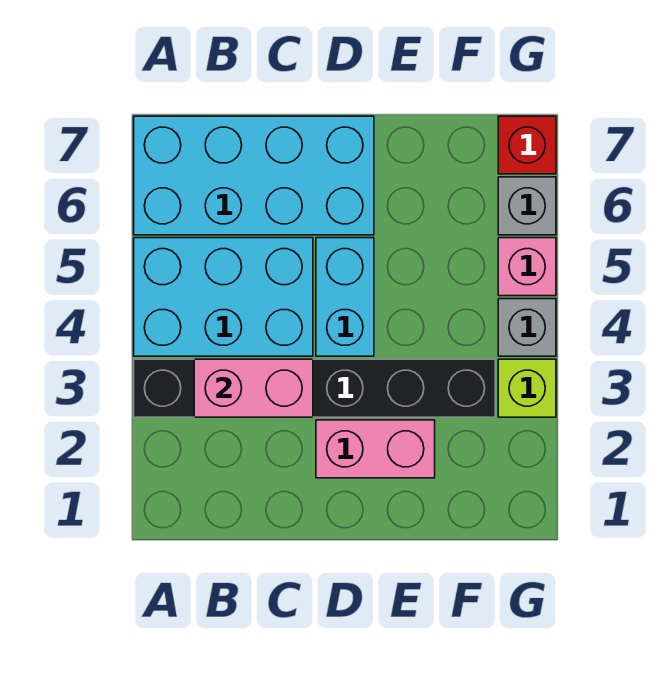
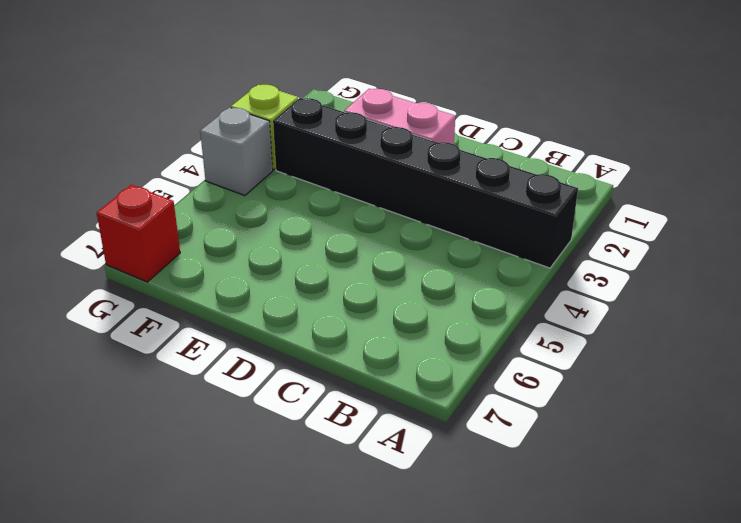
none -> cyan brick A4:C5 level 1
none -> cyan brick A6:D7 level 1

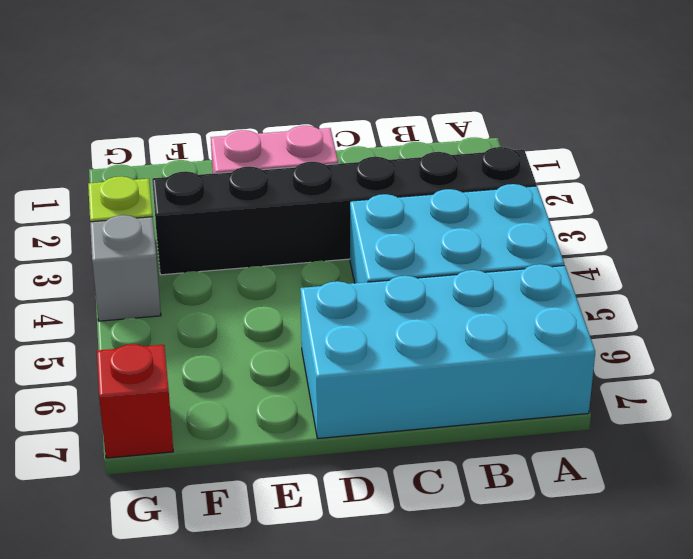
none -> cyan brick D4:D5 level 1
none -> pink brick G5 level 1

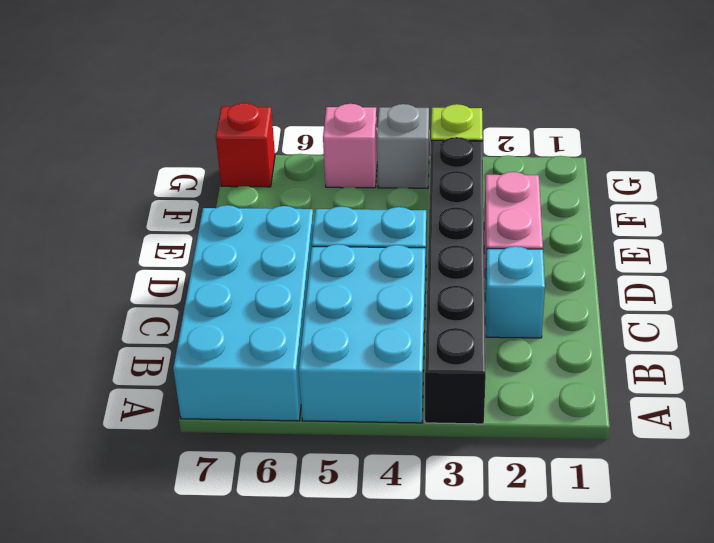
cyan brick C2 level 1 -> none
none -> grey brick G6 level 1
none -> pink brick B3:C3 level 2

